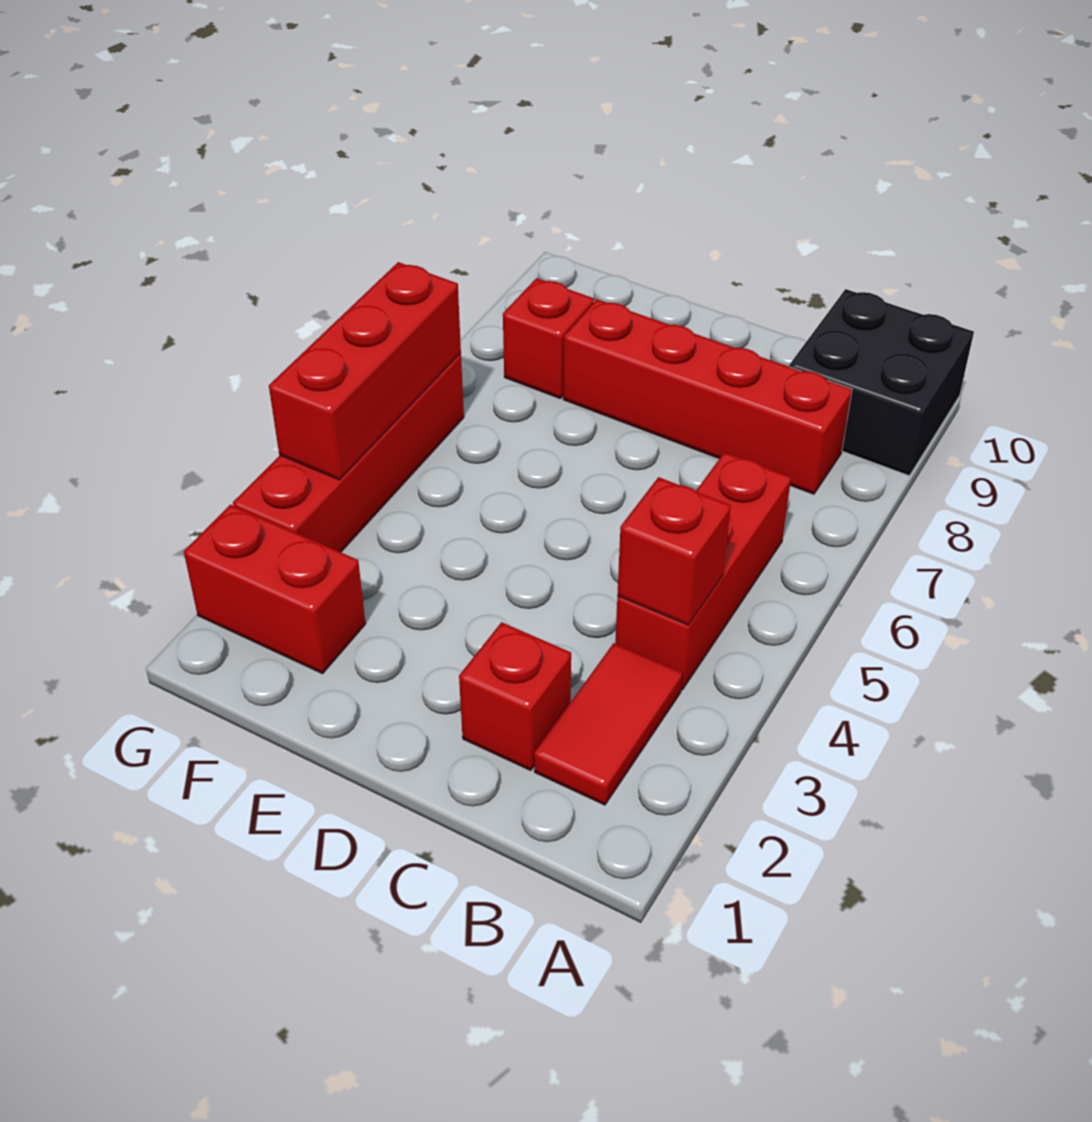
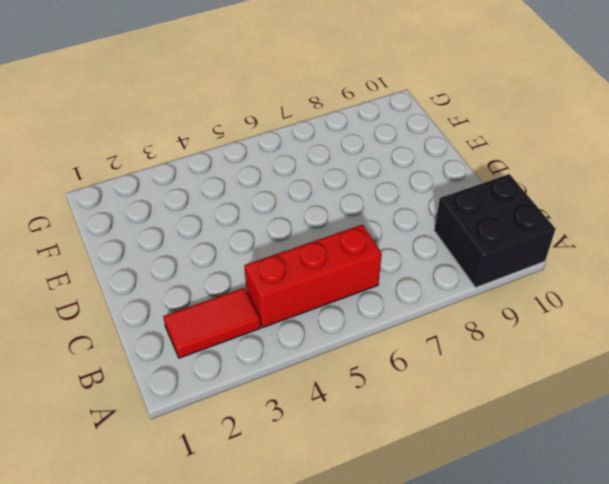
none -> red brick B8:E8 level 1
none -> red brick C2 level 1

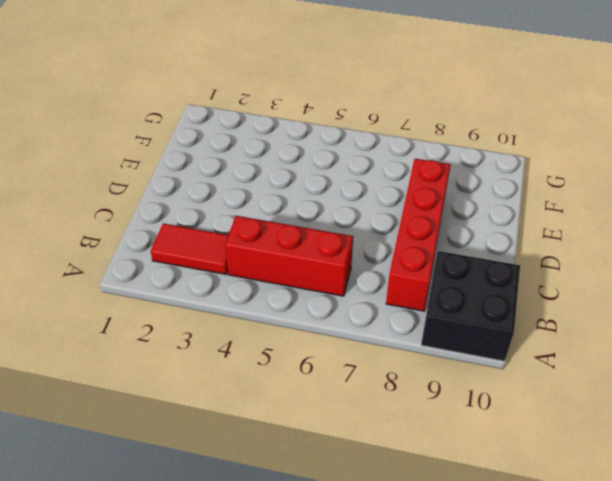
none -> red brick C2 level 1
none -> red brick F2:G2 level 1

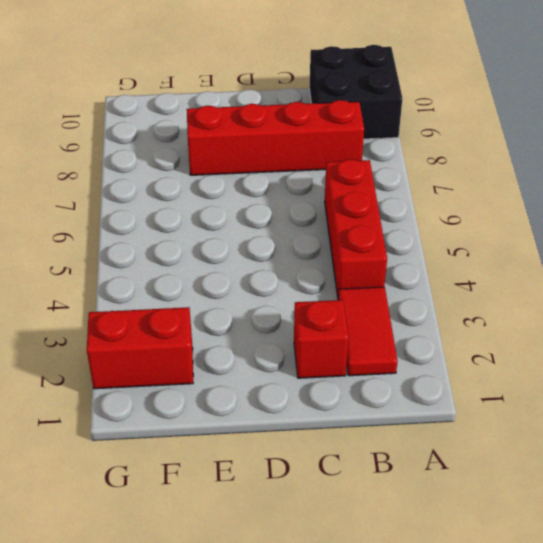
none -> red brick F8 level 1
none -> red brick G3:G6 level 1

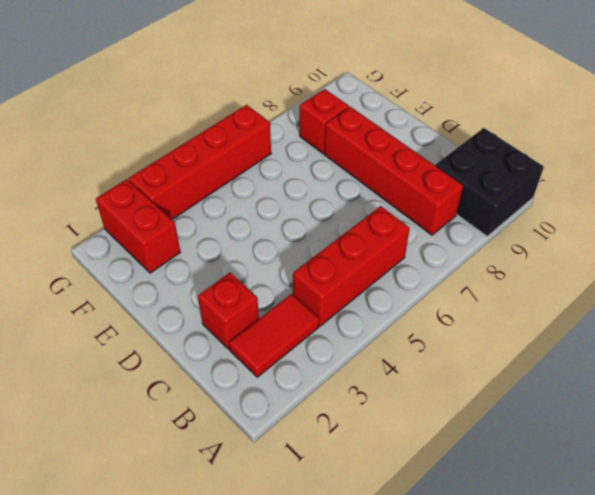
none -> red brick B4 level 2
none -> red brick G4:G6 level 2

